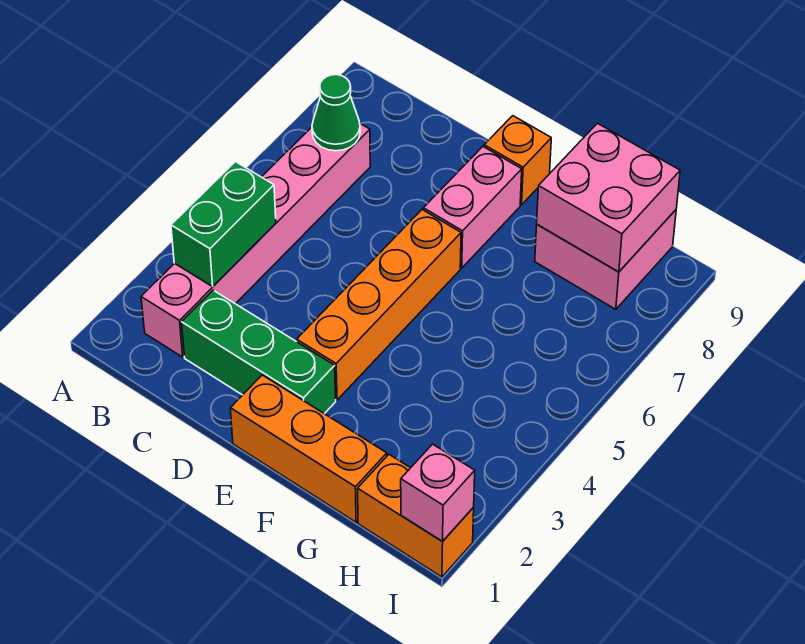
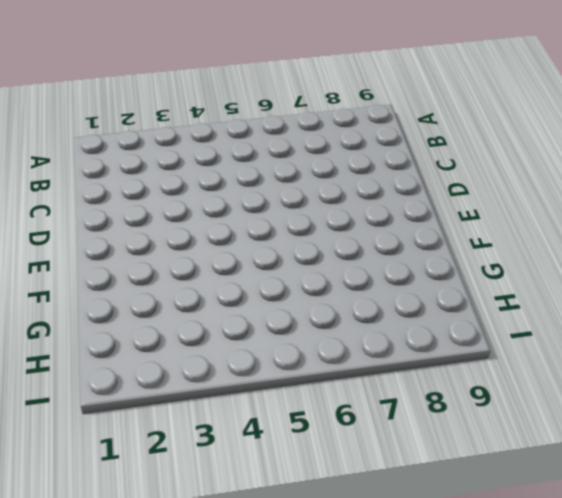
none -> pink brick B2:B7 level 1
none -> green brick C2:E2 level 1
none -> orange brick E1:G1 level 1

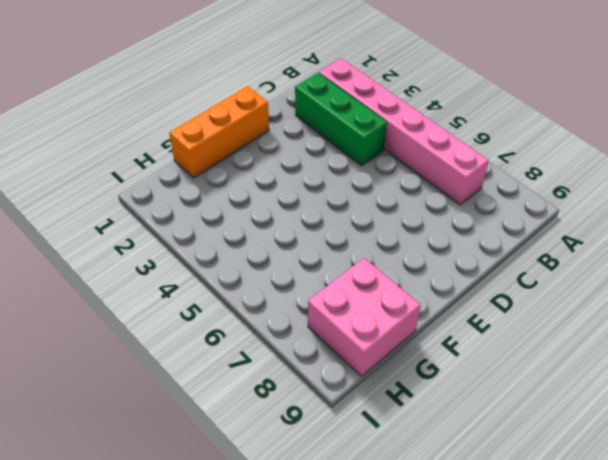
green brick C2:C4 level 1 -> green brick C2:E2 level 1
none -> orange brick E3:E6 level 1
none -> pink brick E7:E8 level 1
none -> orange brick E9 level 1

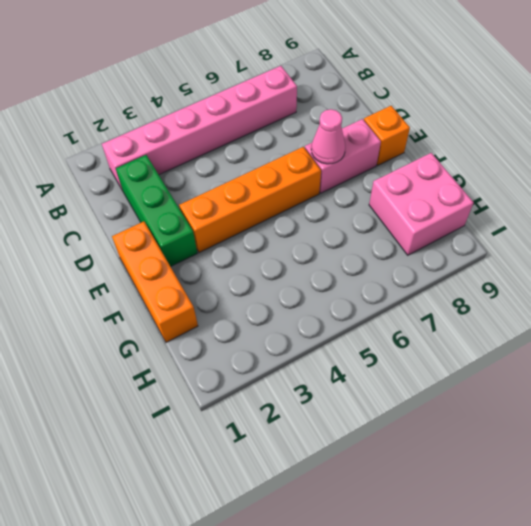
pink cone E7 level 2 -> none
none -> orange brick H1:I1 level 1
none -> green brick B3:B4 level 2
none -> green cone B7 level 2

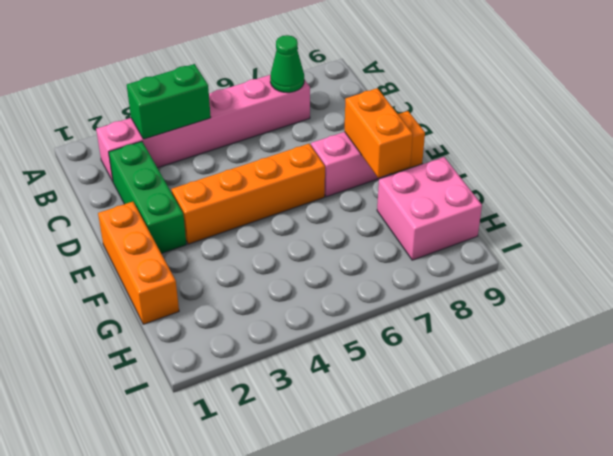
orange brick E8:F8 level 2 -> orange brick H1:I1 level 1
none -> pink brick G8:H9 level 2
none -> pink brick I1 level 2

